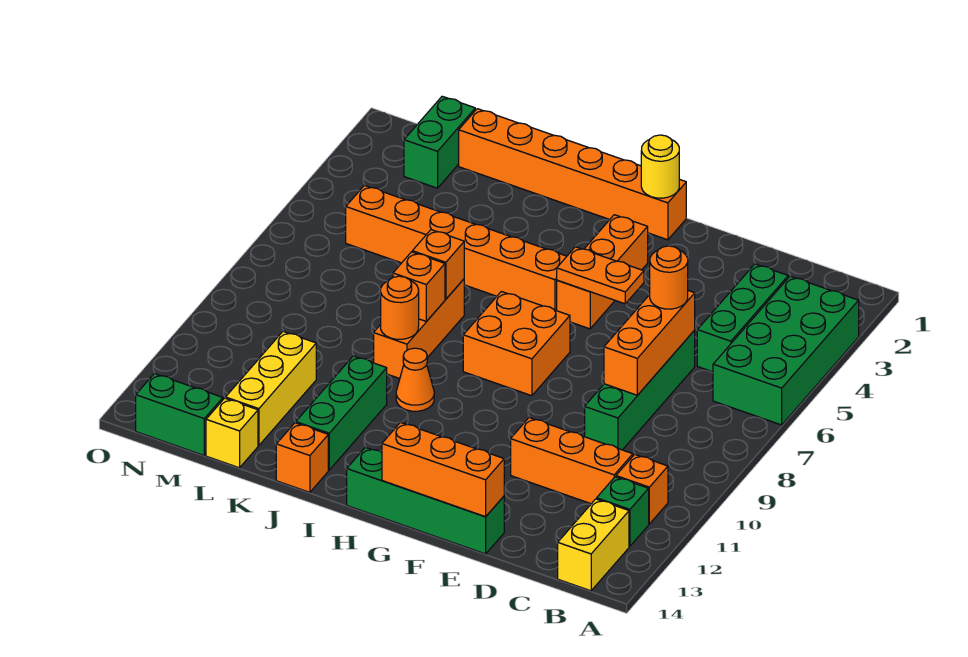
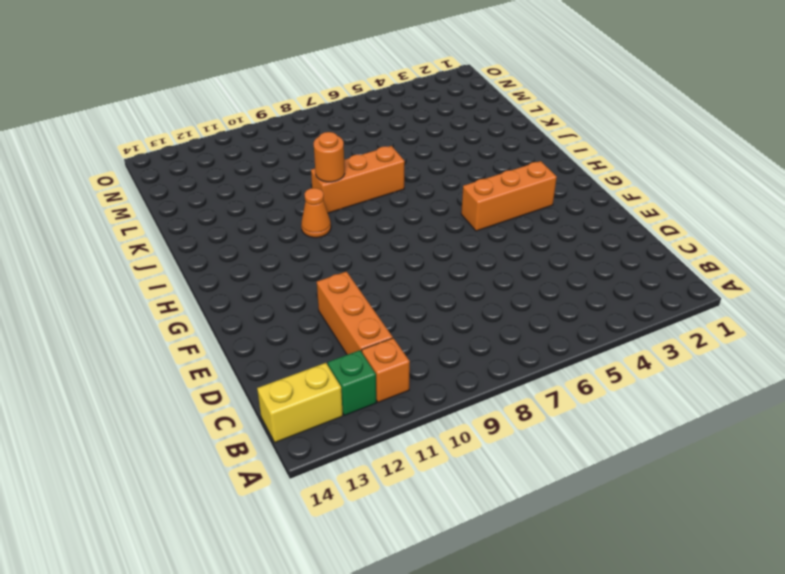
none -> green brick A3:B6 level 1
none -> green brick C3:C5 level 1
none -> green brick D6:D9 level 1

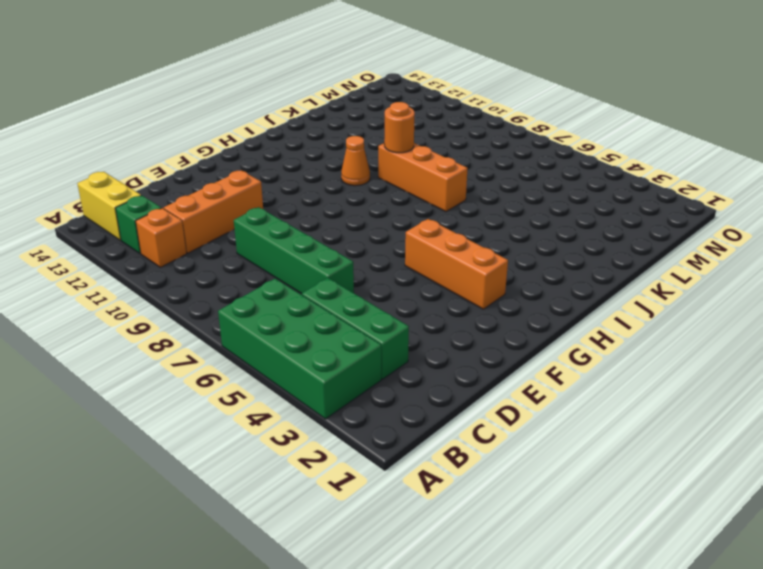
none -> green brick E14:H14 level 1
none -> orange brick G1:L1 level 1
none -> orange brick G7:H8 level 1

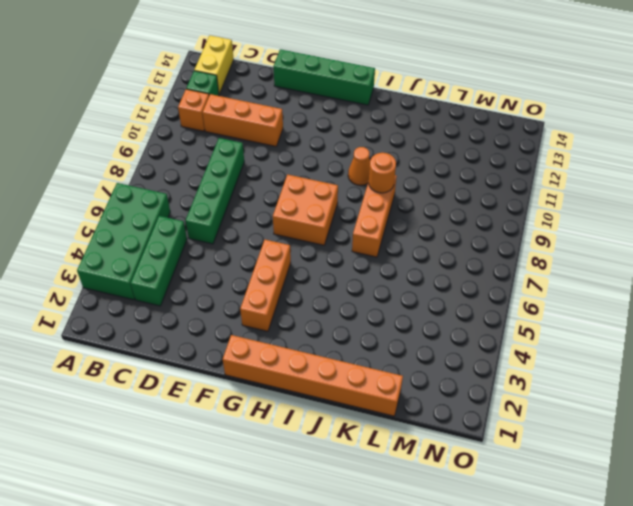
none -> orange brick H5:M5 level 1
none -> green brick J11:J13 level 1
none -> orange brick J14 level 1

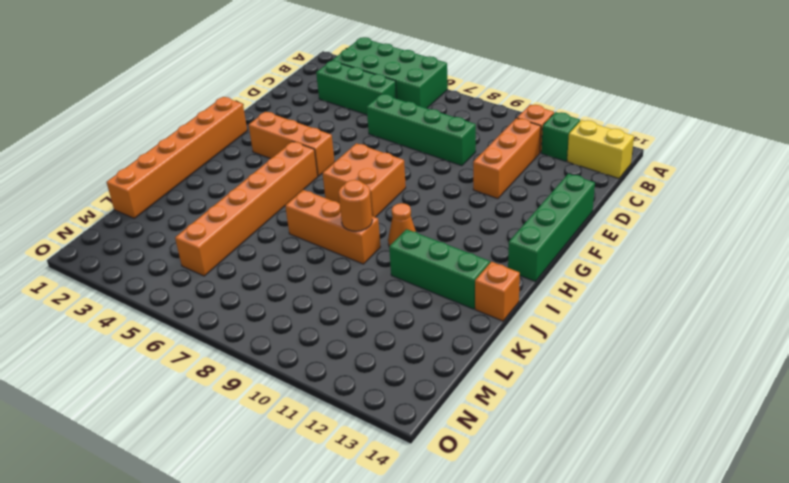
none -> yellow brick L11:L13 level 1
none -> yellow brick L14 level 1
none -> green brick M1:M2 level 1

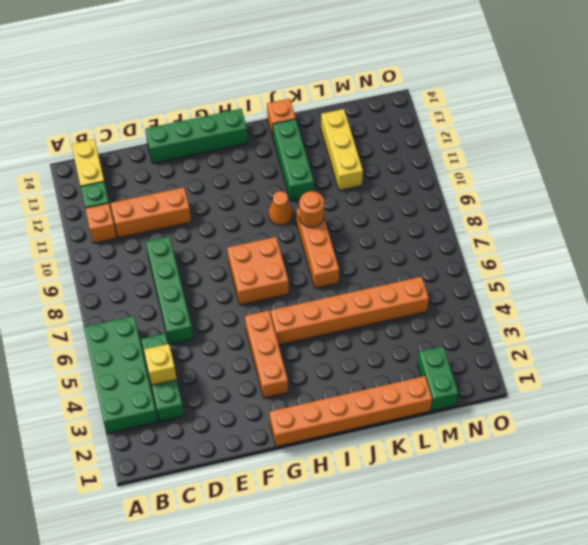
yellow brick C4 level 2 -> yellow brick L14 level 1
none -> green brick M14:N14 level 1
none -> orange brick D6:D8 level 2
none -> orange brick E14:G14 level 2

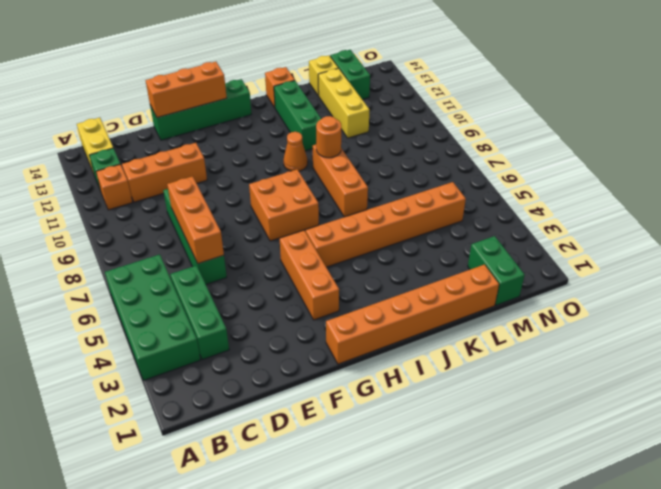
green brick M13:M14 level 1 -> green brick M14:N14 level 1
none -> orange plate F5:G5 level 2
none -> yellow round brick G1 level 2
none -> orange brick J7 level 2

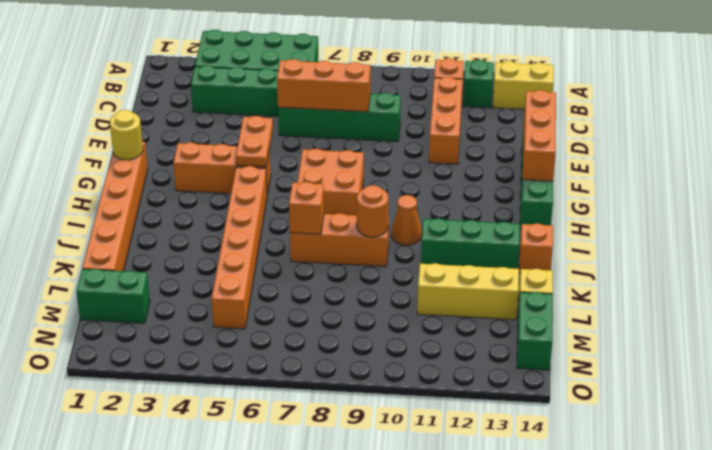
none -> orange brick J8 level 2
none -> orange round brick D6 level 3

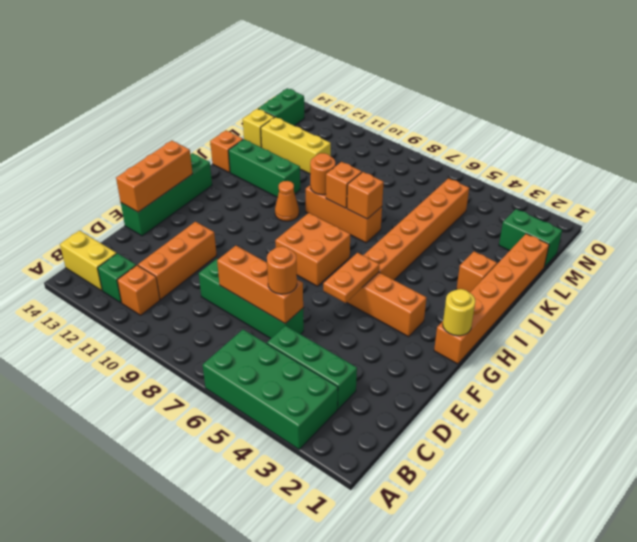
orange brick J2 level 1 -> none

